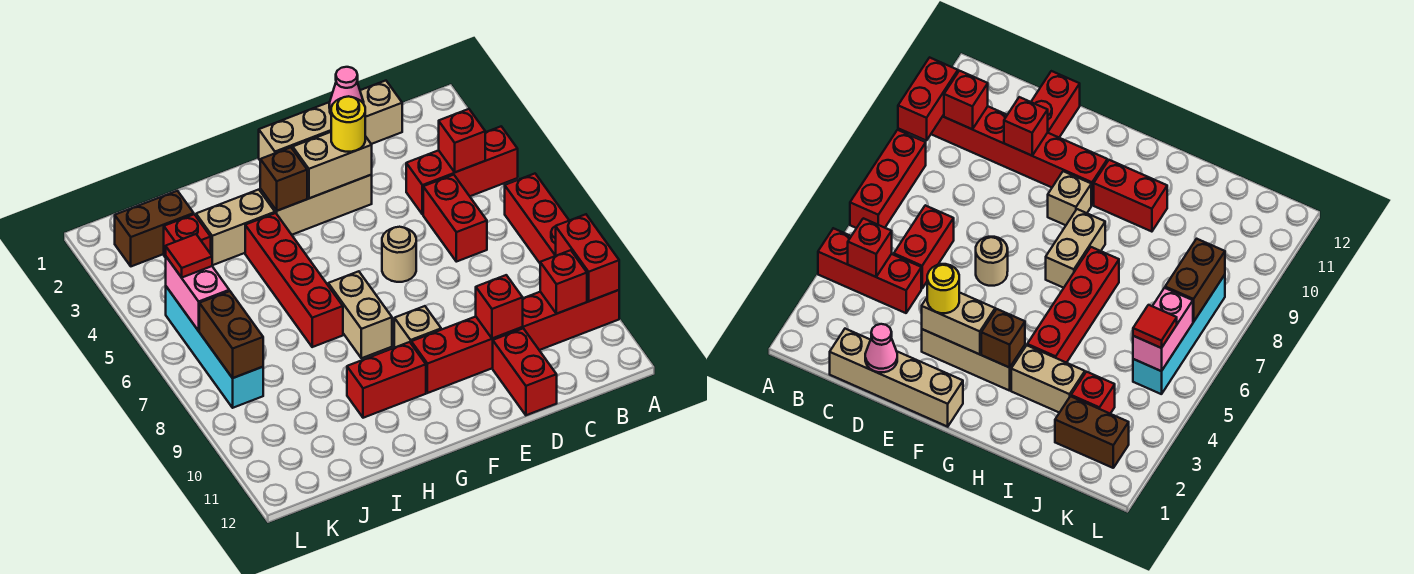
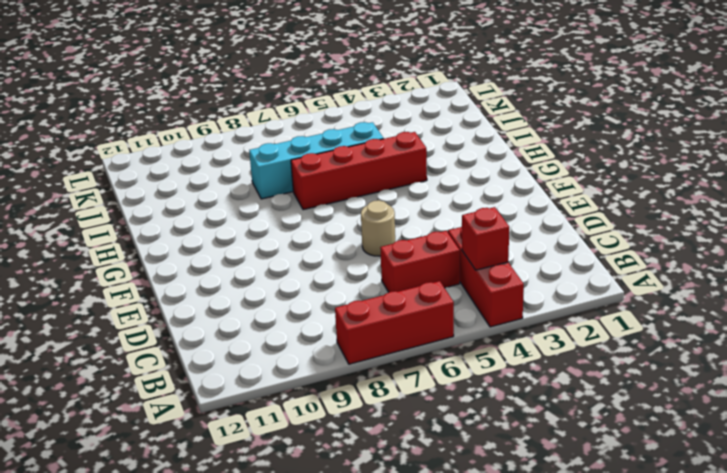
cyan brick I5:I8 level 1 -> cyan brick K5:K8 level 1
none -> red brick A10:F10 level 1
none -> tan brick C1:F1 level 1
none -> red brick D11:D12 level 1

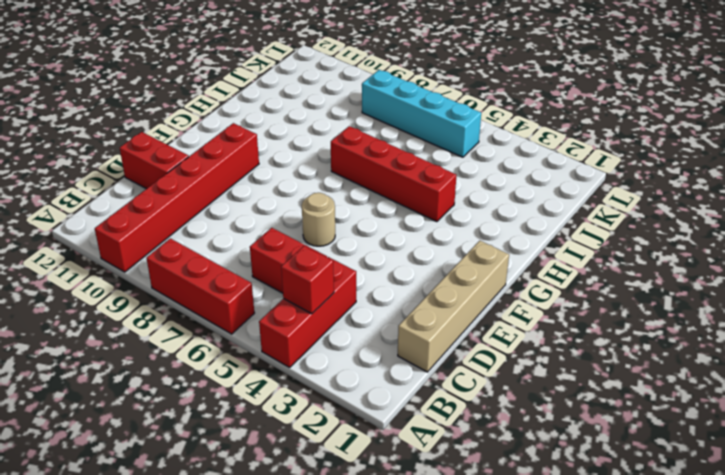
none -> tan brick E3:G3 level 1
none -> tan brick F9 level 1
none -> tan brick G7:G8 level 1

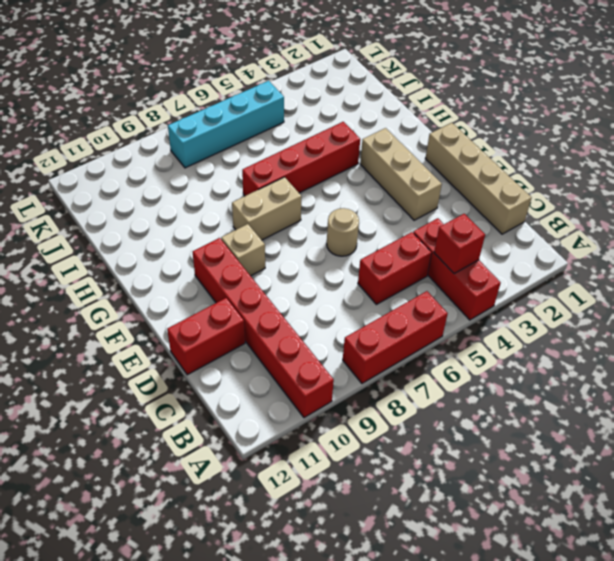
none -> red brick G10:H10 level 1
none -> tan brick H3:I3 level 1
none -> brown brick J2:K2 level 1

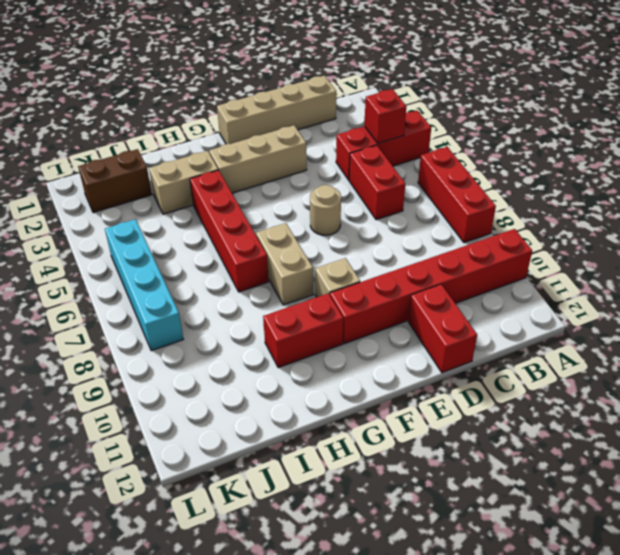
none -> red brick J3 level 1
none -> red brick A9:A10 level 2
none -> red brick B10 level 2

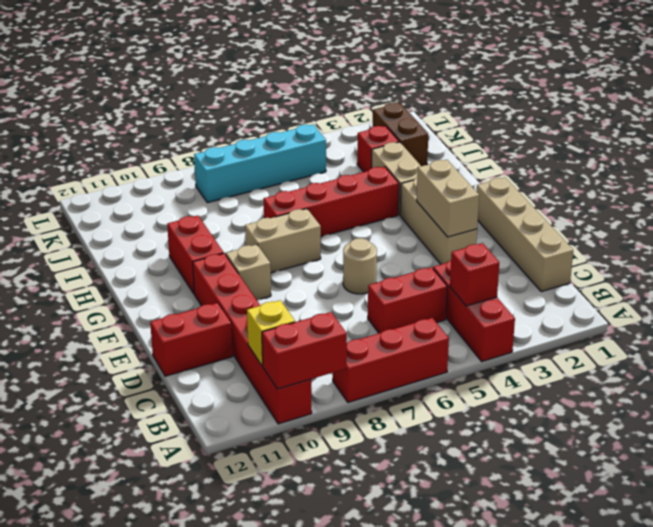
yellow brick B10 level 2 -> red brick B10 level 2
none -> pink cone D1 level 2
none -> red brick D10 level 2
none -> brown brick G3 level 2

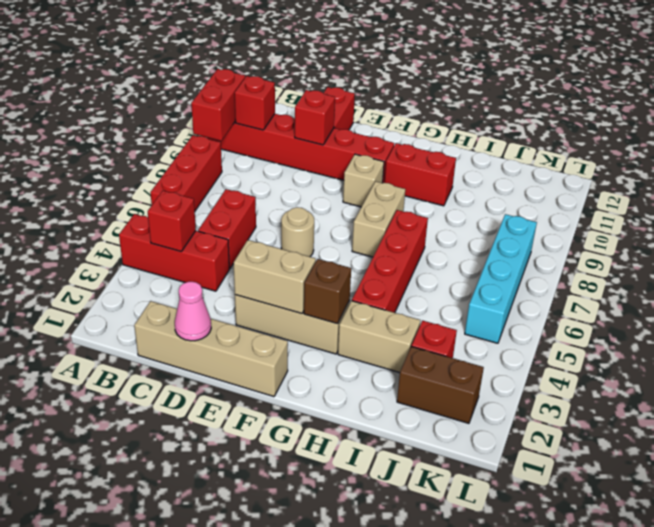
none -> pink brick K5:K6 level 2
none -> brown brick K7:K8 level 2
none -> yellow round brick E3 level 3

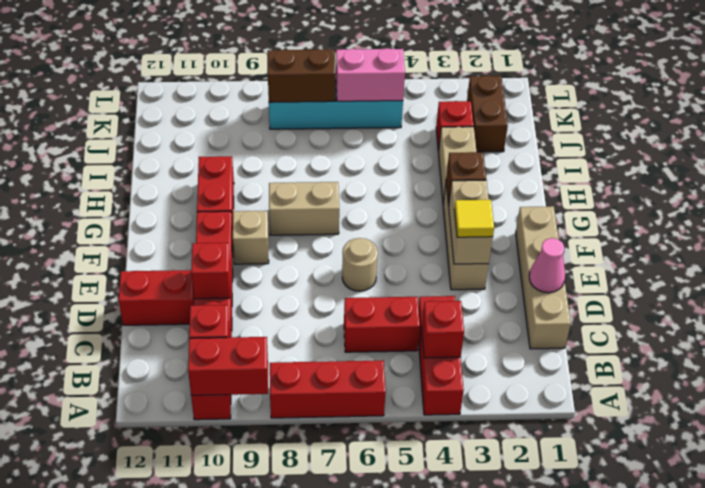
yellow tile E3 level 3 -> yellow round brick E3 level 3
none -> red brick H4:H7 level 1
none -> red tile K5 level 3

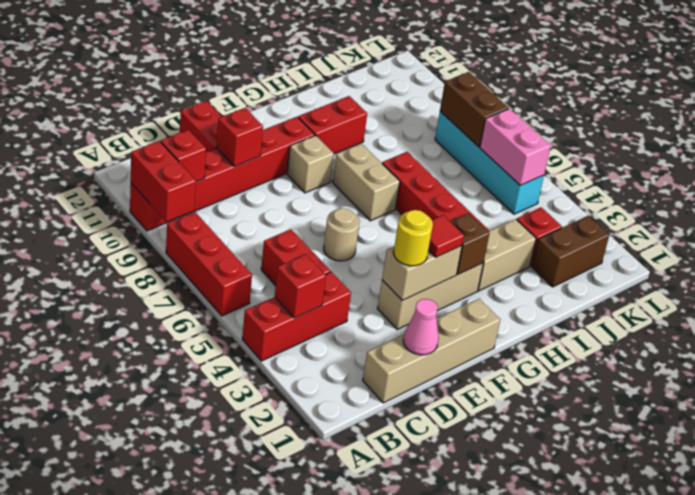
red tile F3 level 3 -> red tile K5 level 3

